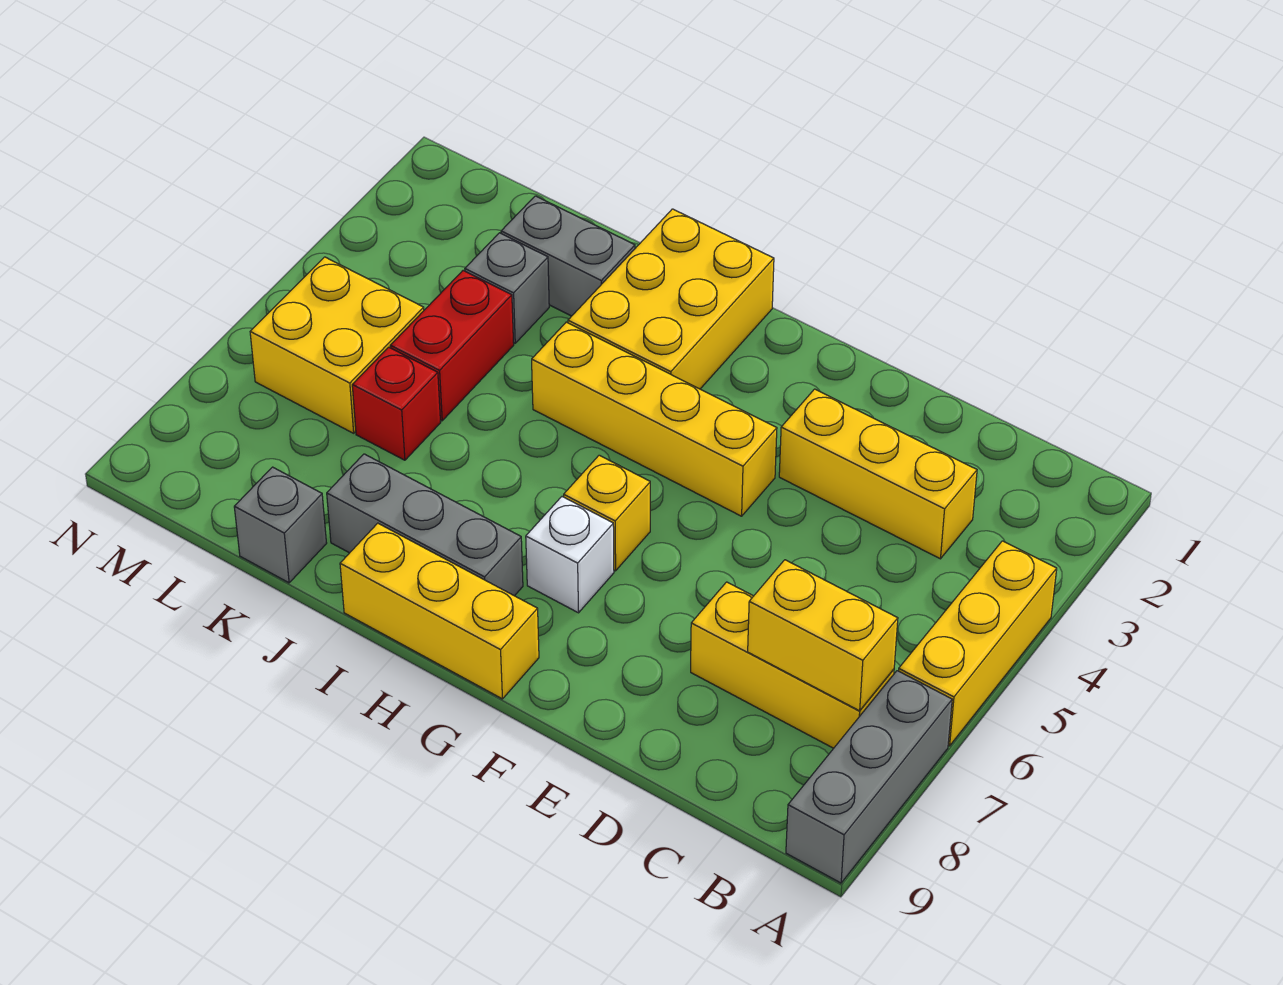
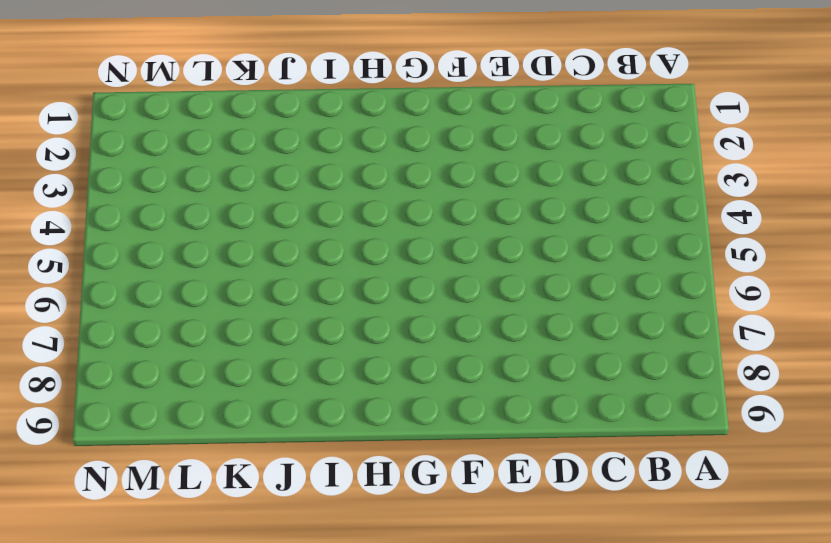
none -> yellow brick A4:A6 level 1
none -> grey brick A7:A9 level 1
none -> yellow brick B7:D7 level 1

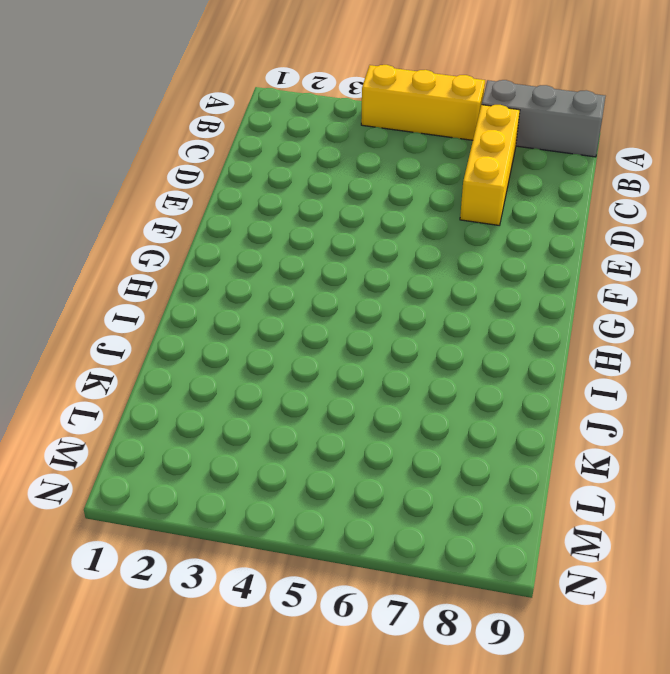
none -> yellow brick C3:E3 level 1
none -> yellow brick F4:I4 level 1
none -> yellow brick G6 level 1

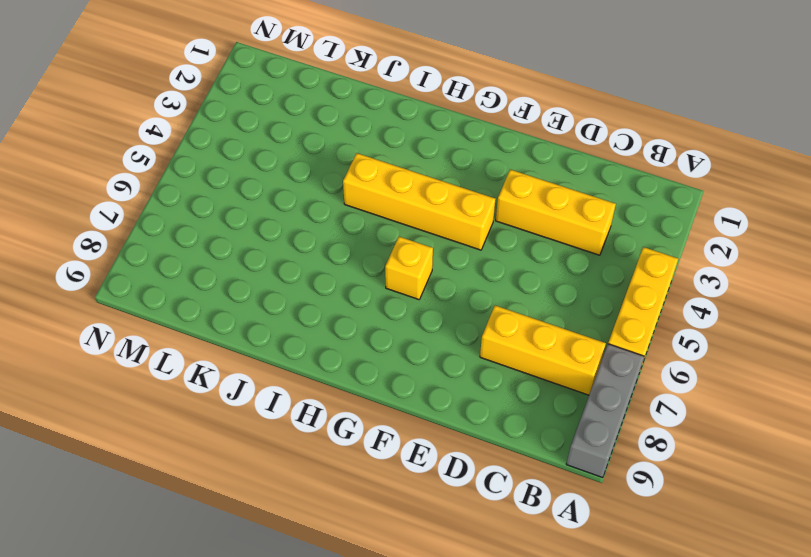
none -> white brick G7 level 1
none -> yellow brick G9:I9 level 1
none -> yellow brick H1:I3 level 1

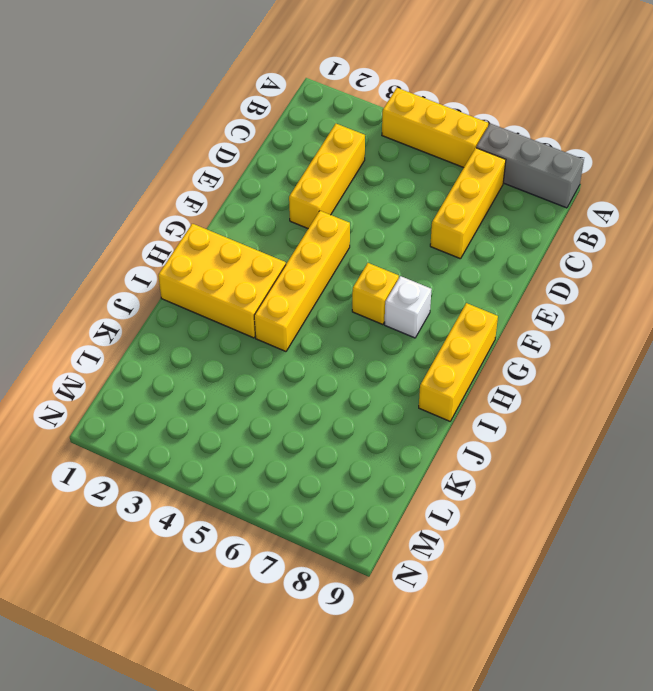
none -> grey brick H8:J8 level 1
none -> grey brick J2:K2 level 1
none -> grey brick K3 level 1

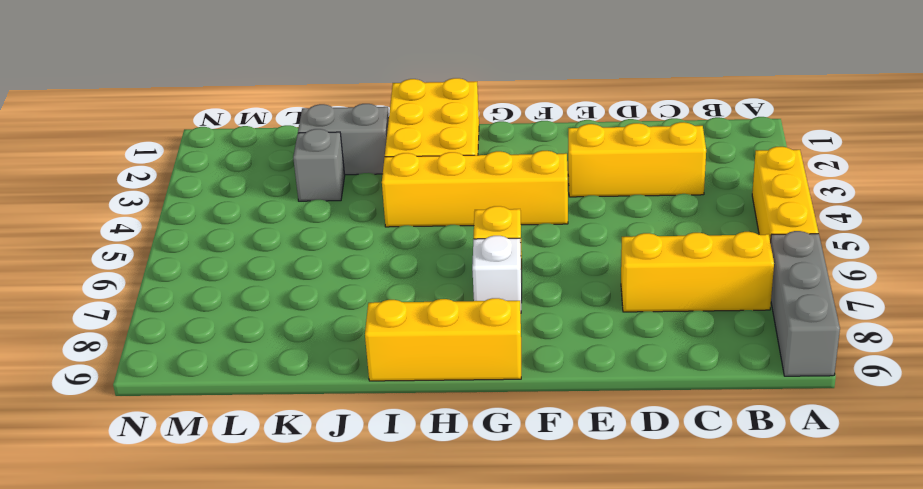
none -> grey brick H8:J8 level 1
none -> red brick K4:K5 level 1
none -> red brick K6 level 1

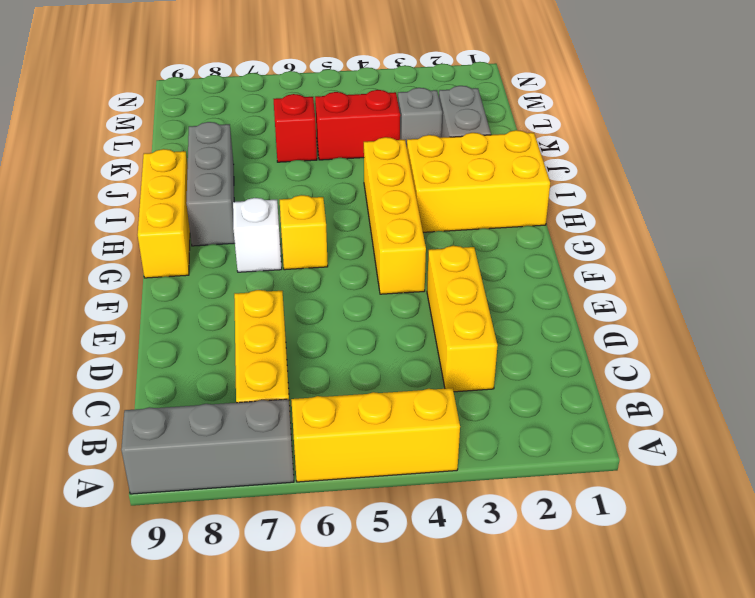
none -> grey brick K9 level 1
none -> yellow brick L5:M6 level 1
none -> yellow brick B7:C7 level 2

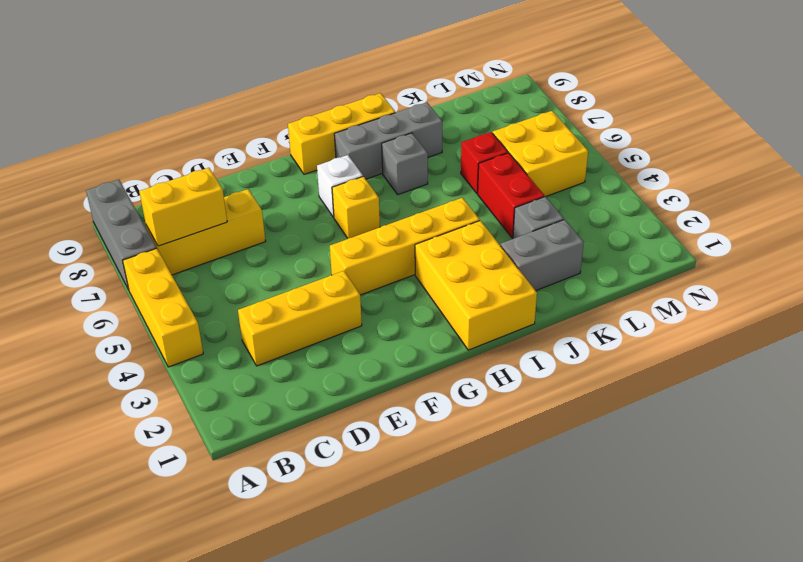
grey brick I7 level 1 -> grey brick K9 level 1

